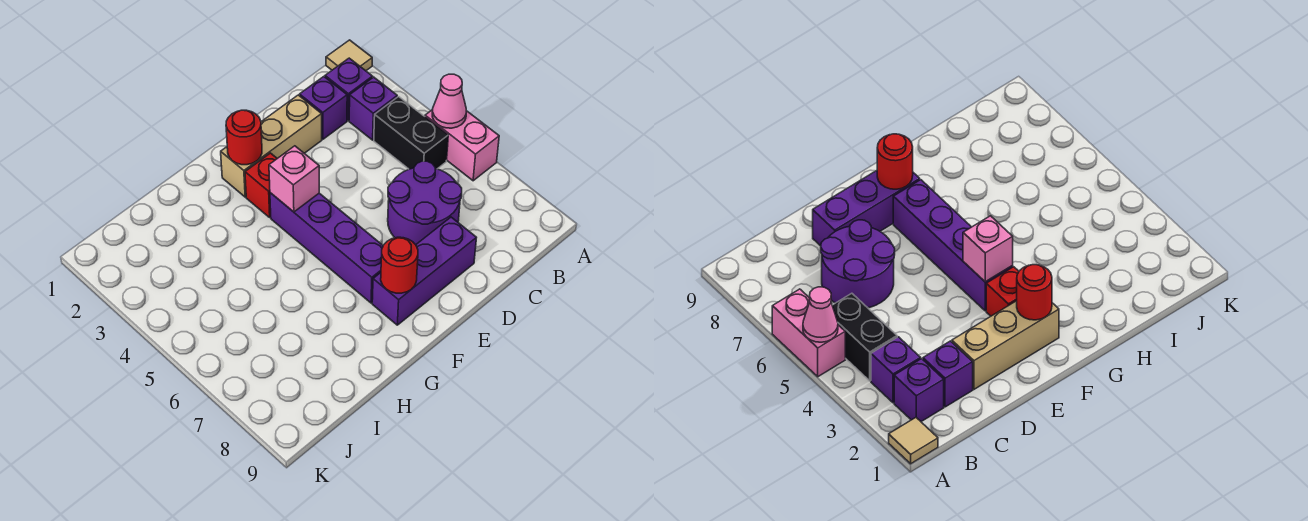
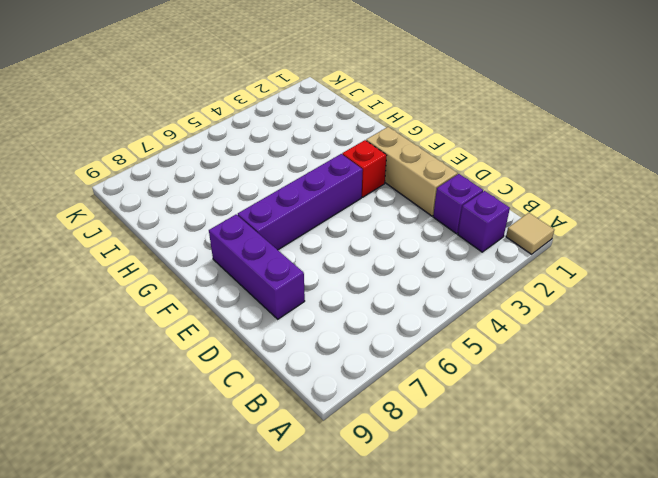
none -> pink brick A5:A6 level 1
none -> purple brick B3 level 1
none -> black brick B4:B5 level 1

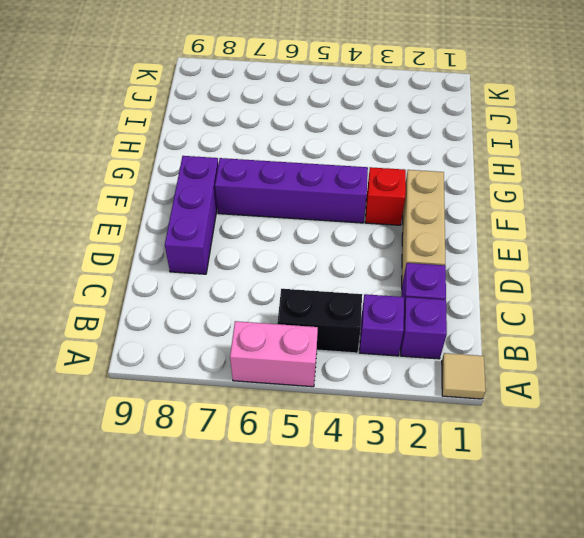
none -> purple round brick C6:D7 level 1
none -> pink cone A5 level 2
none -> red round brick F2 level 2

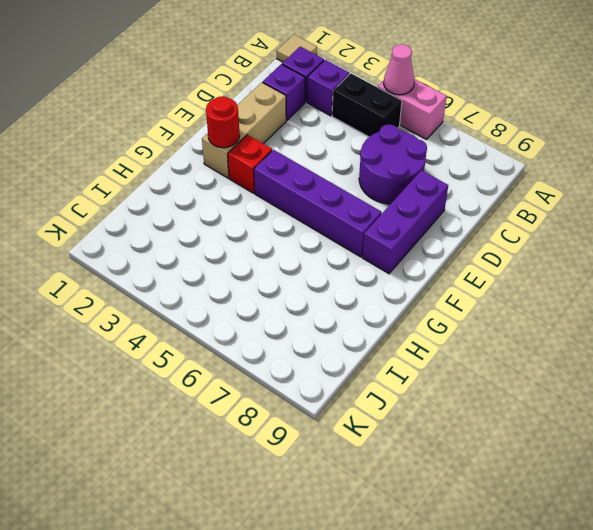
none -> pink brick F4 level 2
none -> red round brick F8 level 2

